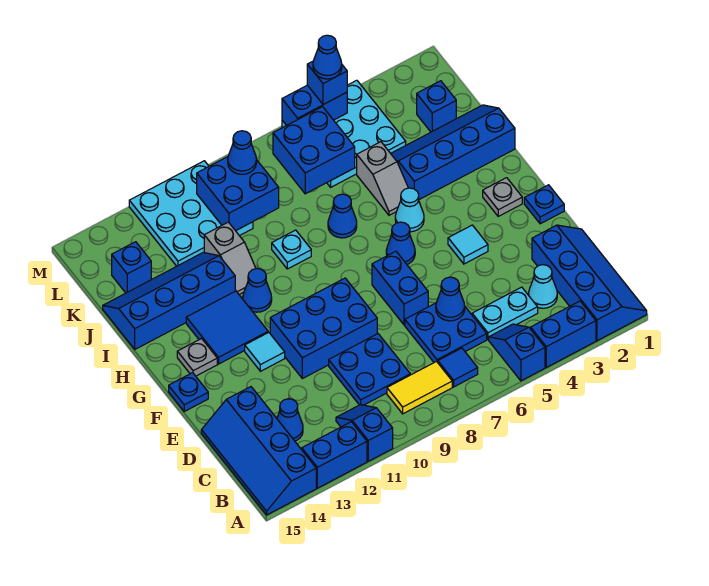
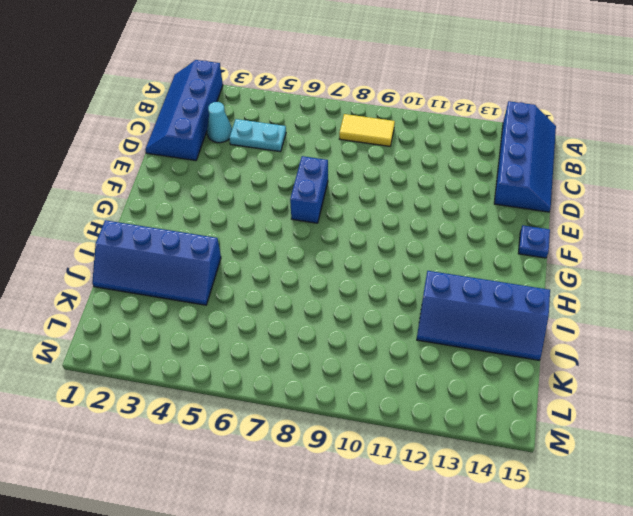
none -> blue brick A3:A4 level 1
none -> blue slope A5:B5 level 1 top A
none -> blue slope A11:B11 level 1 top A
none -> blue brick A12:A13 level 1

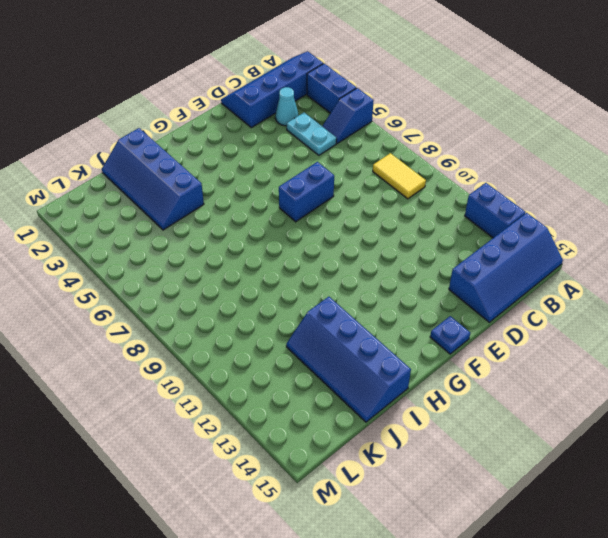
none -> blue slope A11:B11 level 1 top A
none -> blue tile B7 level 1
none -> blue plate C6:D7 level 1
none -> blue plate C9:D10 level 1

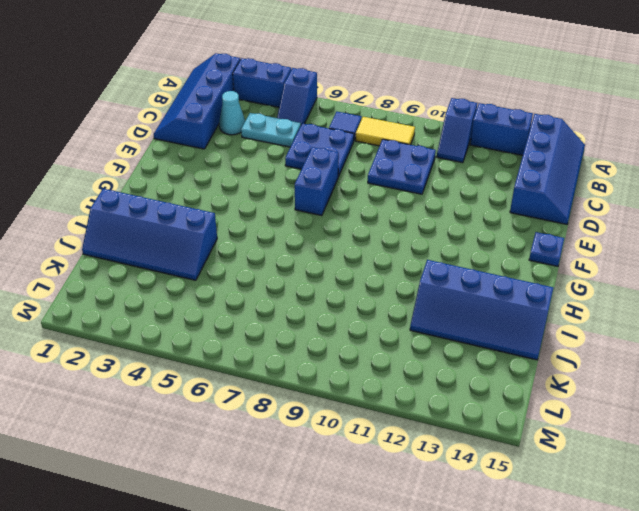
none -> blue cone C13 level 1
none -> blue brick E9:F11 level 1
none -> blue plate F1 level 1
none -> cyan tile F4 level 1

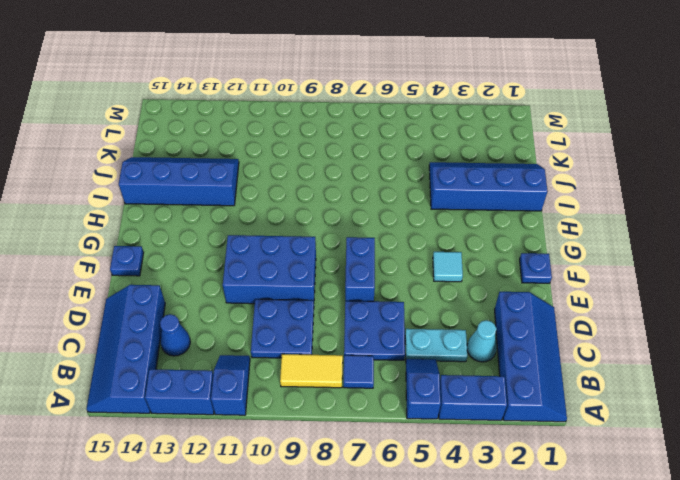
none -> cyan tile F12 level 1
none -> grey plate G2 level 1
none -> blue cone G6 level 1
none -> blue tile G12:H13 level 1

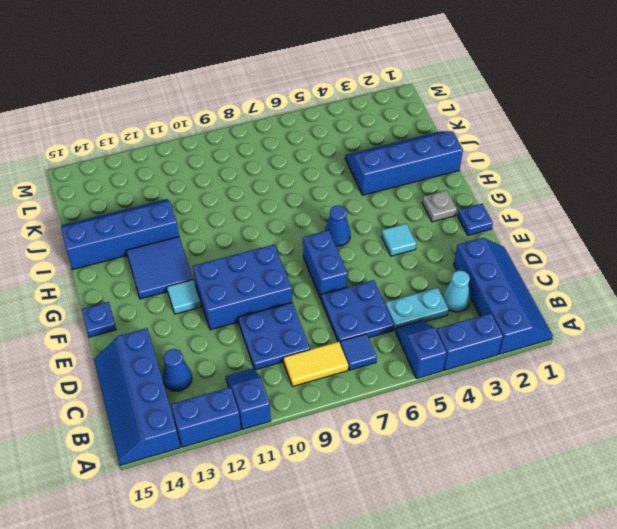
none -> grey plate G14 level 1
none -> cyan cone H5 level 1
none -> blue cone H11 level 1
none -> grey slope I5:J5 level 1 top J

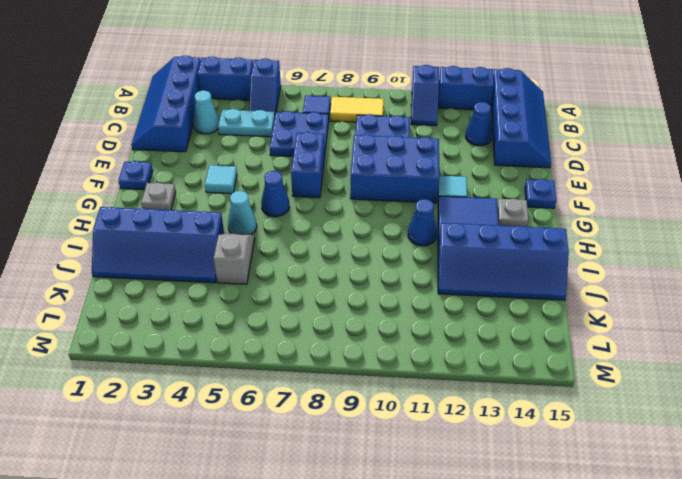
none -> blue cone I7 level 1
none -> cyan plate I9 level 1
none -> grey slope I11:J11 level 1 top J
none -> blue brick K2 level 1

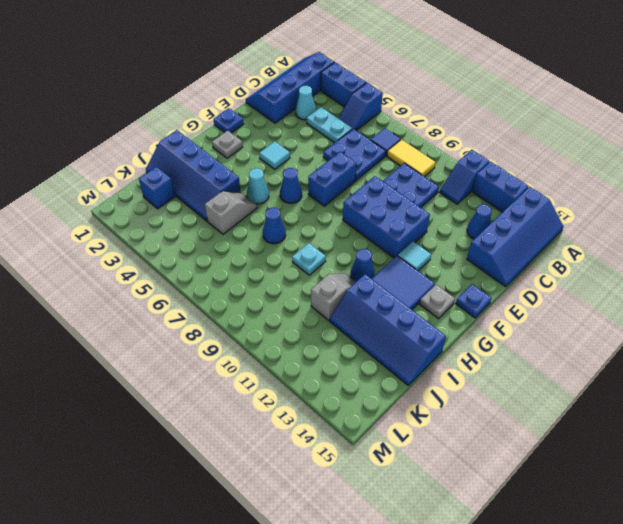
none -> cyan plate K4:M6 level 1
none -> cyan plate K10:M12 level 1
none -> blue brick K14 level 1
none -> blue cone D6 level 2

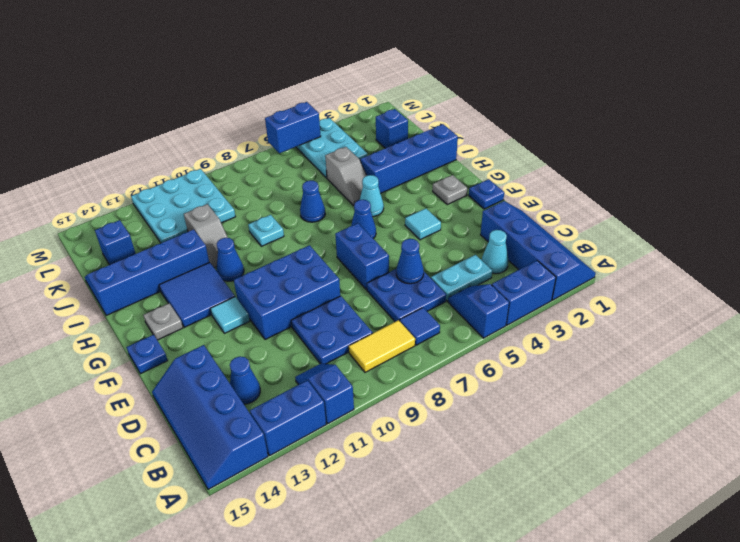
cyan plate K4:M5 level 1 -> cyan plate K4:M6 level 1
none -> blue brick K6:L7 level 2
none -> blue brick K9:L10 level 2
none -> blue cone L9 level 3
none -> blue brick M5 level 3

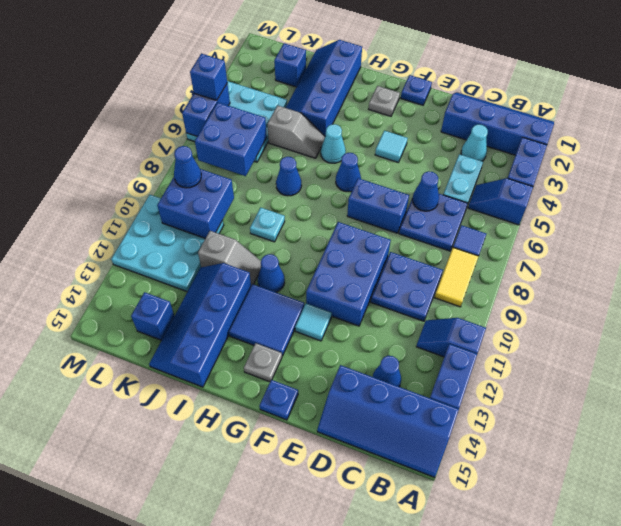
none -> blue cone M5 level 4

